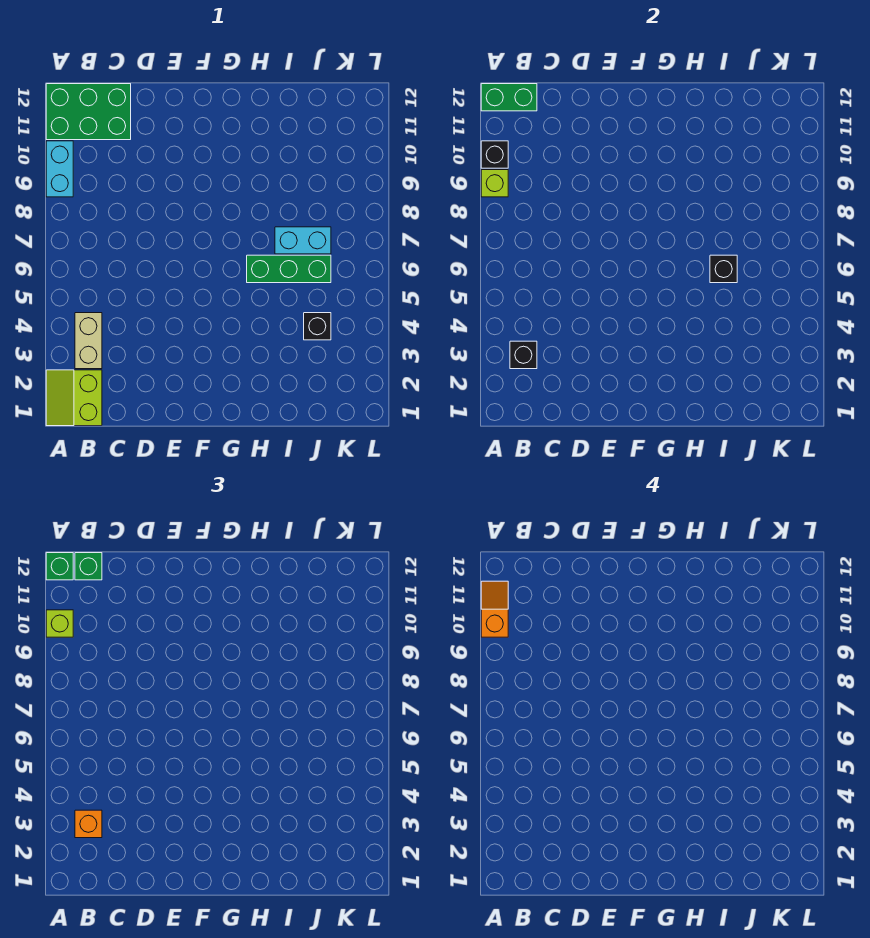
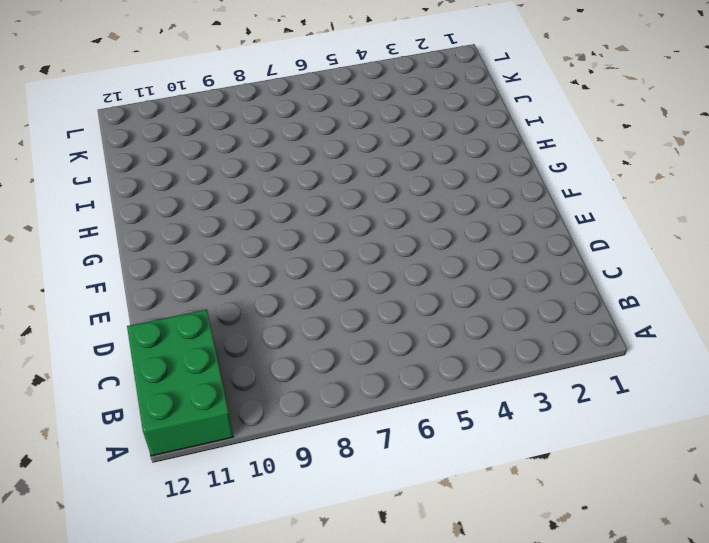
none -> lime slope A1:B2 level 1 top B
none -> cyan brick A9:A10 level 1
none -> tan brick B3:B4 level 1

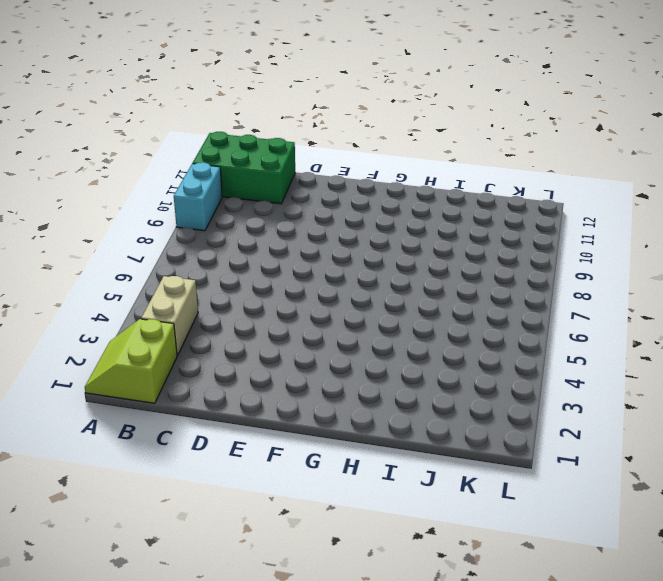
none -> green brick H6:J6 level 1
none -> cyan brick I7:J7 level 1
none -> black brick J4 level 1

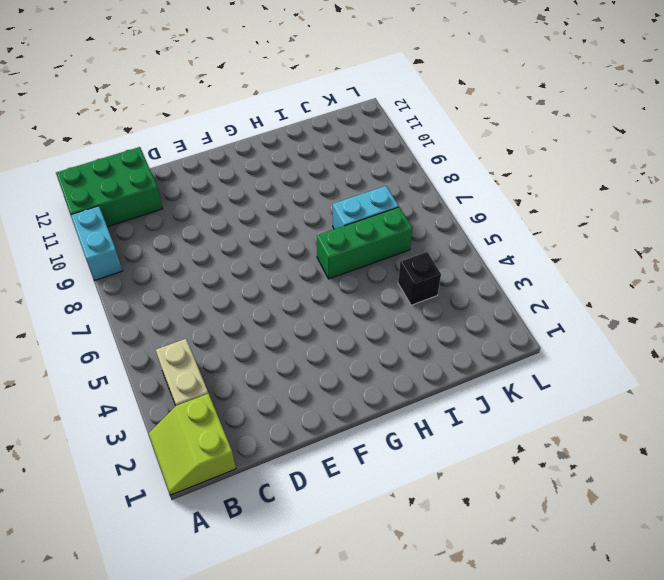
none -> lime brick A9 level 2
none -> black brick A10 level 2
none -> green brick A12:B12 level 2

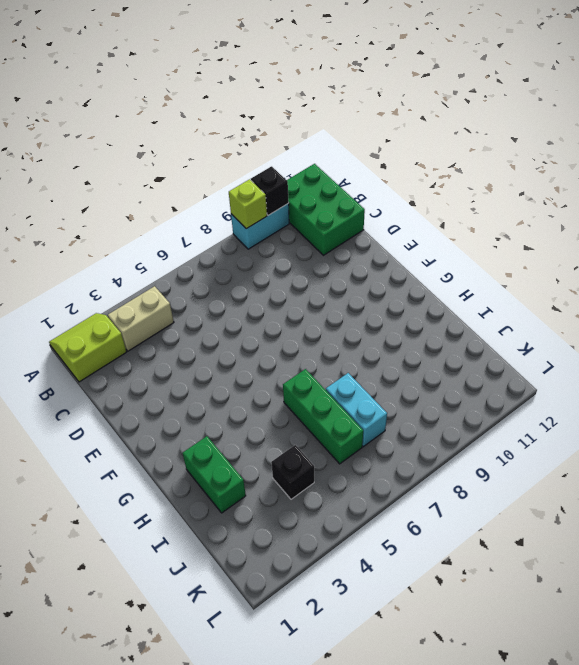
green brick H2:I2 level 1 -> green brick A12:B12 level 2
none -> black brick B3 level 2
none -> black brick I6 level 2
none -> lime brick A10 level 3

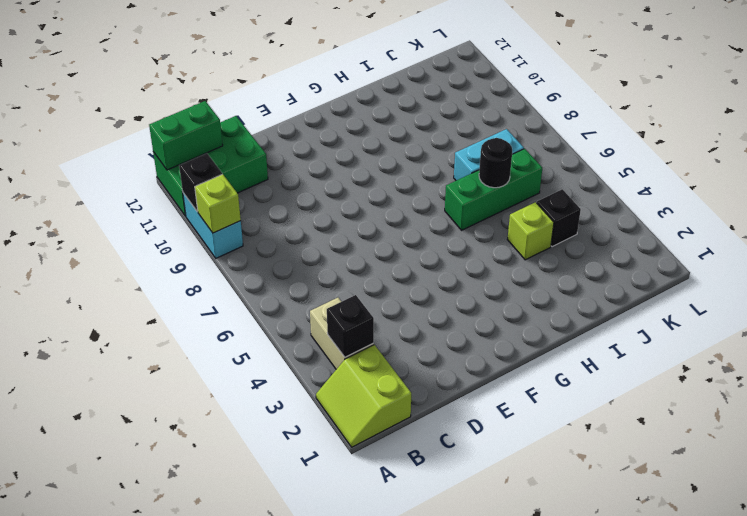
lime brick I4 level 1 -> lime brick A10 level 3
black round brick I6 level 2 -> black brick I6 level 2
none -> green brick A12 level 3
none -> orange brick B3 level 3
none -> green brick B12 level 3

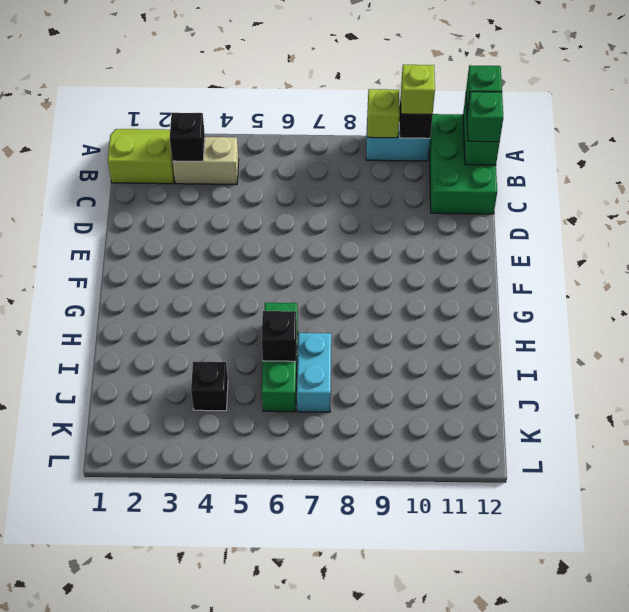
none -> orange brick B3 level 3
none -> orange slope A10:A11 level 4 top 10

